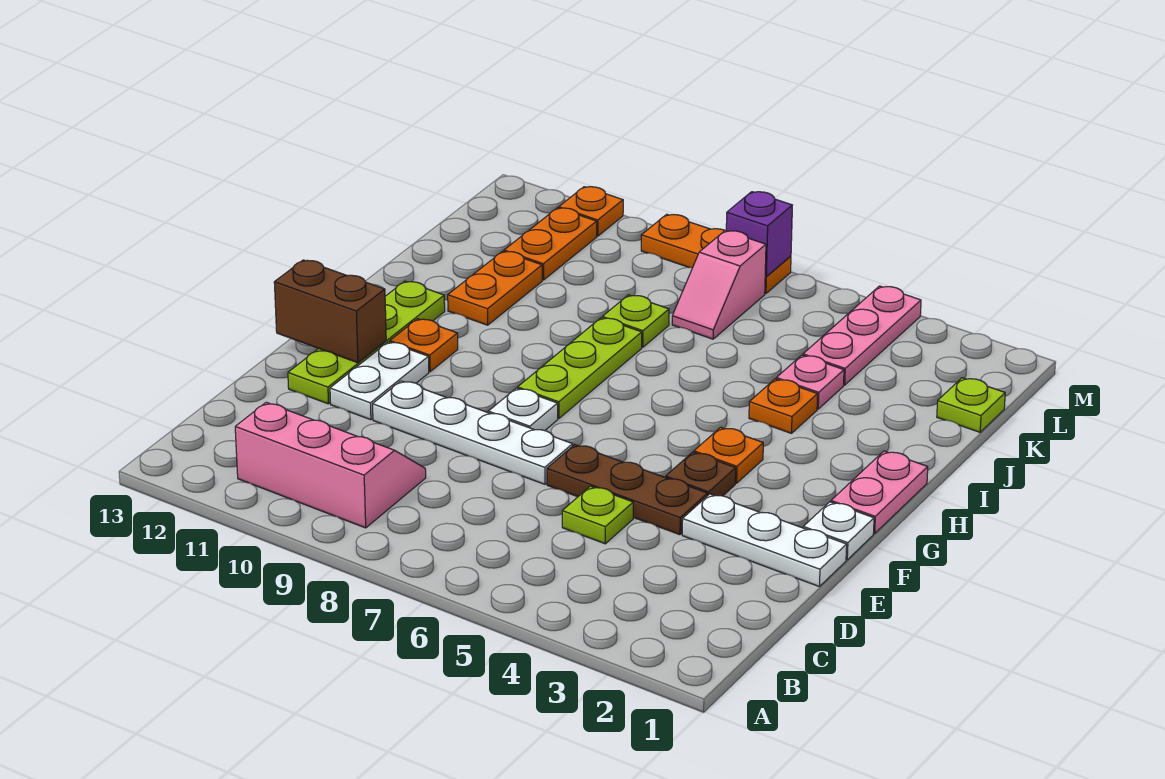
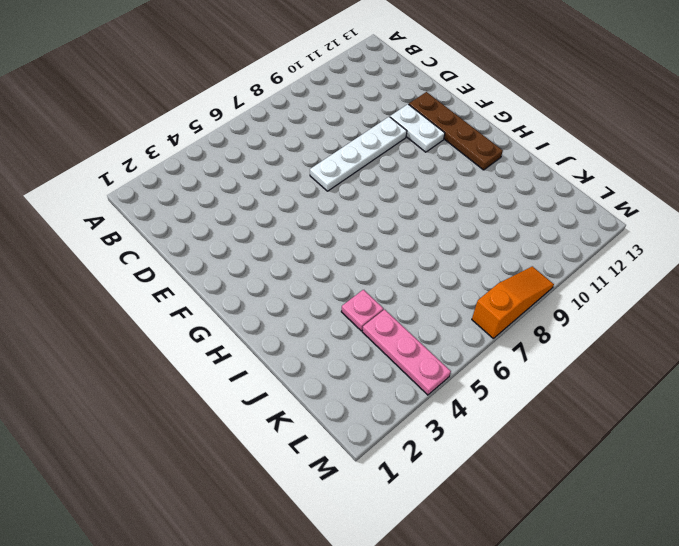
brown plate E12:H12 level 1 -> lime plate E12:H12 level 1
orange slope M7:M9 level 1 top 7 -> orange plate M7:M9 level 1
none -> pink slope B9:C11 level 1 top B
none -> lime plate D5 level 1
none -> white plate E1:E3 level 1

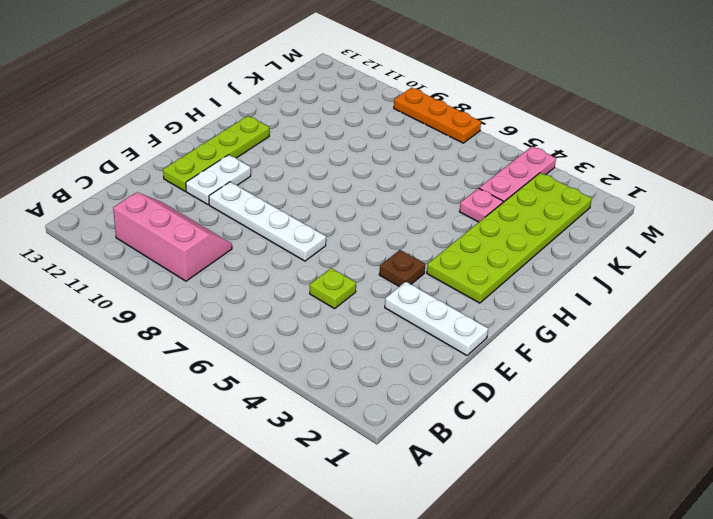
lime plate G2:L3 level 1 -> none
none -> brown plate E4:E6 level 1
none -> white plate F1 level 1
none -> white plate F8 level 1

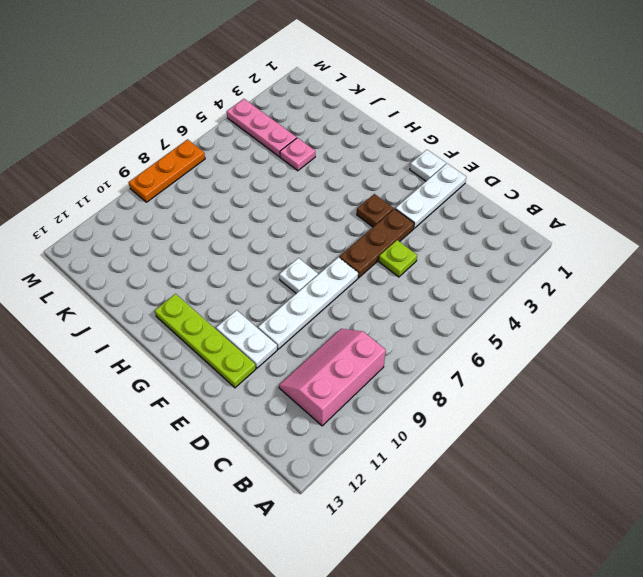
none -> pink plate G1:H1 level 1
none -> orange plate G4 level 1
none -> lime plate G8:I8 level 1

